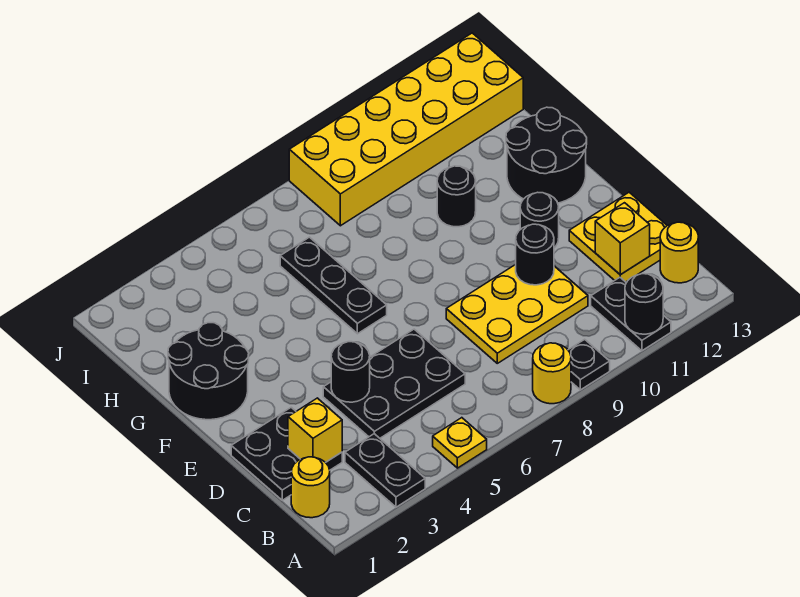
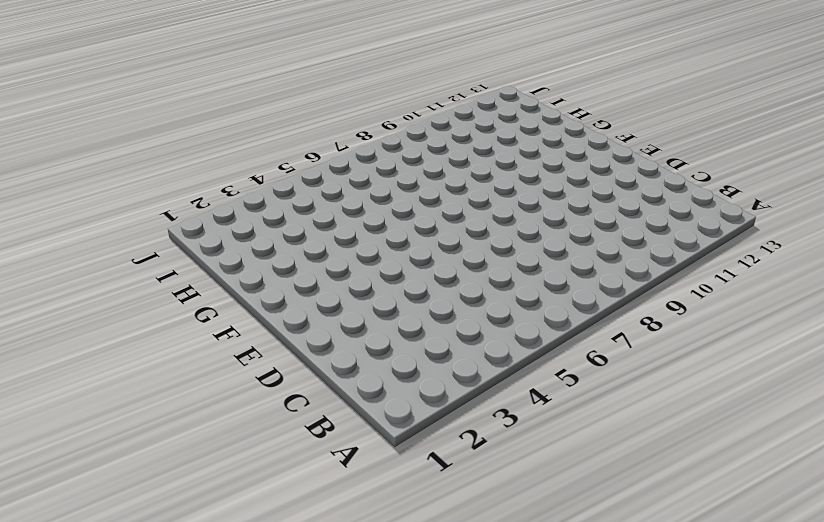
none -> black plate A3:B3 level 1
none -> yellow plate A5 level 1
none -> yellow round brick A8 level 1

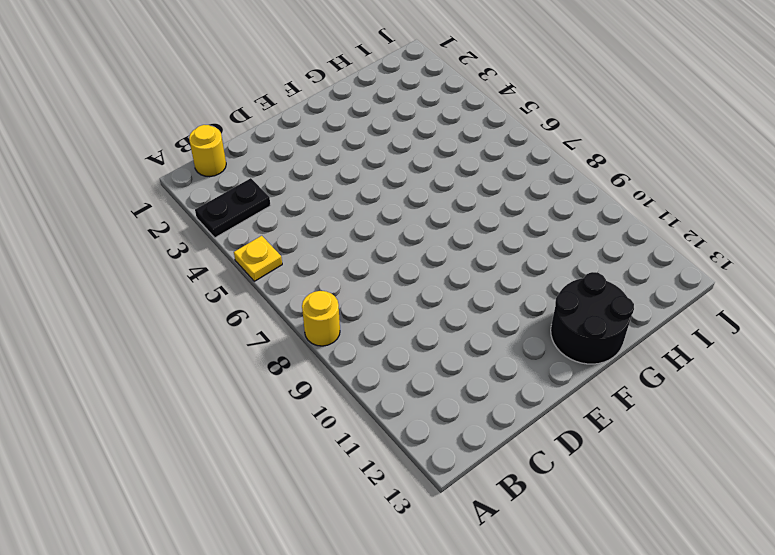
none -> black plate A9 level 1
none -> black plate A11:B11 level 1
none -> yellow round brick B13 level 1

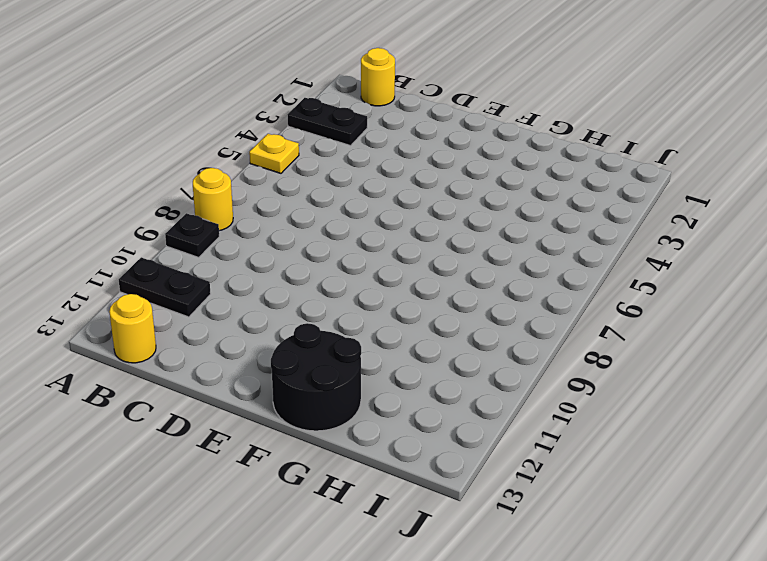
none -> black plate C1:D2 level 1
none -> black plate C4:D6 level 1
none -> yellow plate C8:D10 level 1

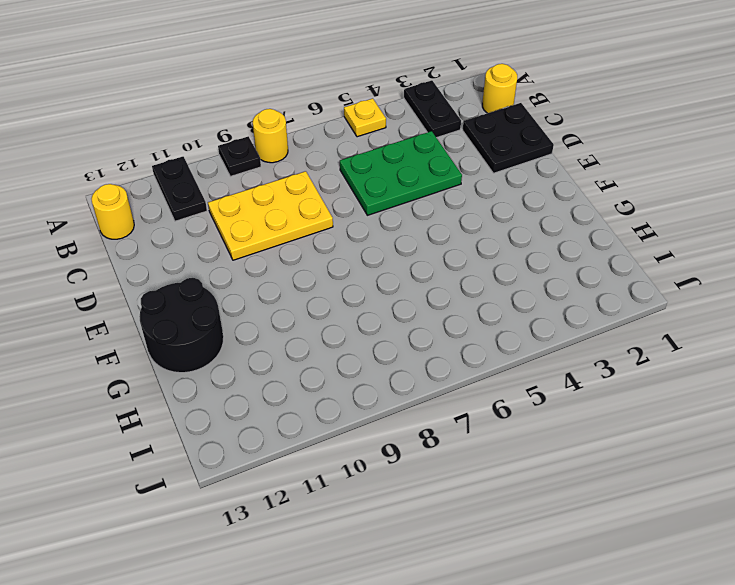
green plate C4:D6 level 1 -> black plate C4:D6 level 1
none -> yellow plate C12:D13 level 1
none -> black round brick E11 level 1
none -> black round brick F1:G2 level 1

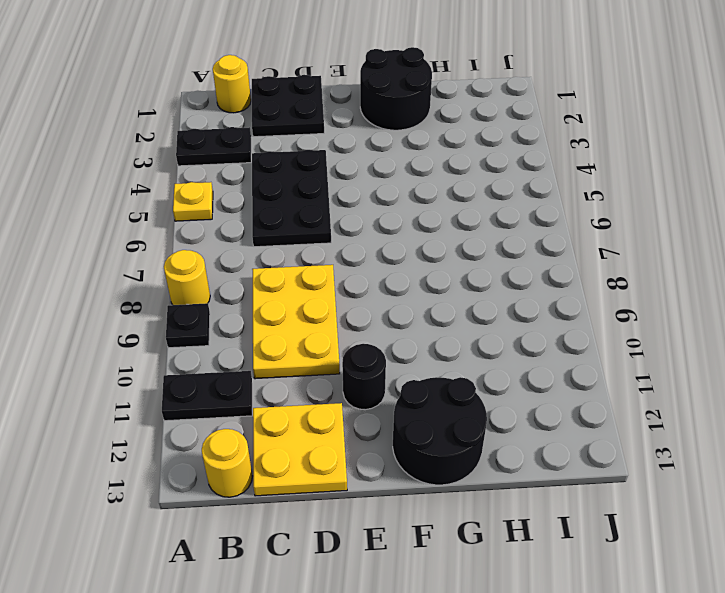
none -> black plate F6:H6 level 1
none -> black round brick G10 level 1
none -> yellow brick I8:J13 level 1

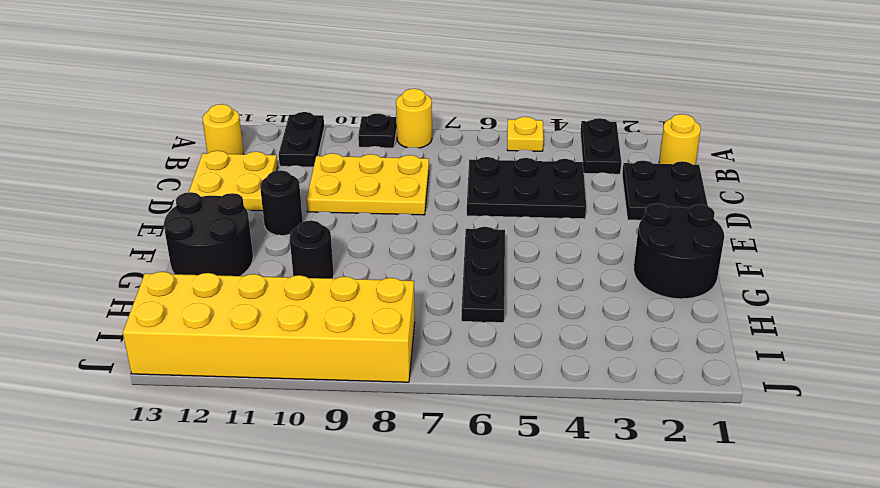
none -> black round brick A11 level 2
none -> yellow brick C2 level 2
none -> yellow brick C12 level 2

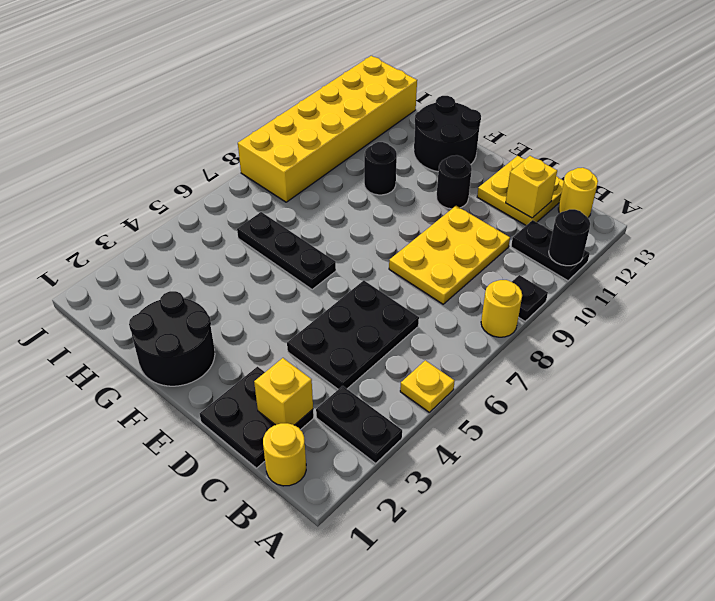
none -> black round brick D4 level 2
none -> black round brick D10 level 2

